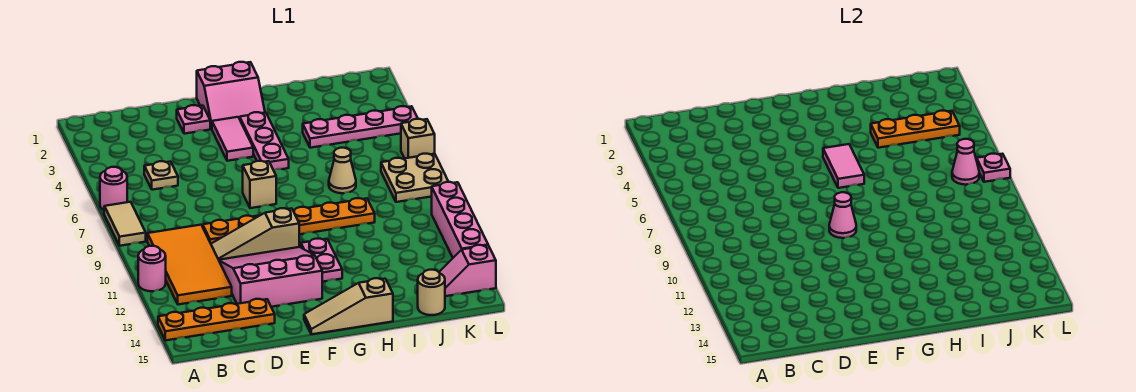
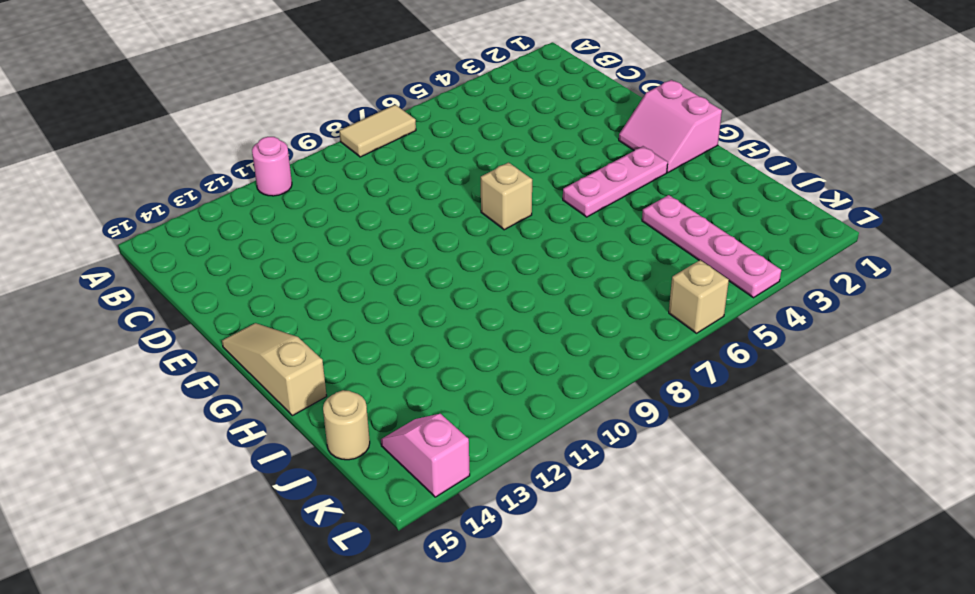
none -> pink round brick A6 level 1
none -> orange plate A14:D14 level 1
none -> orange tile B9:C12 level 1

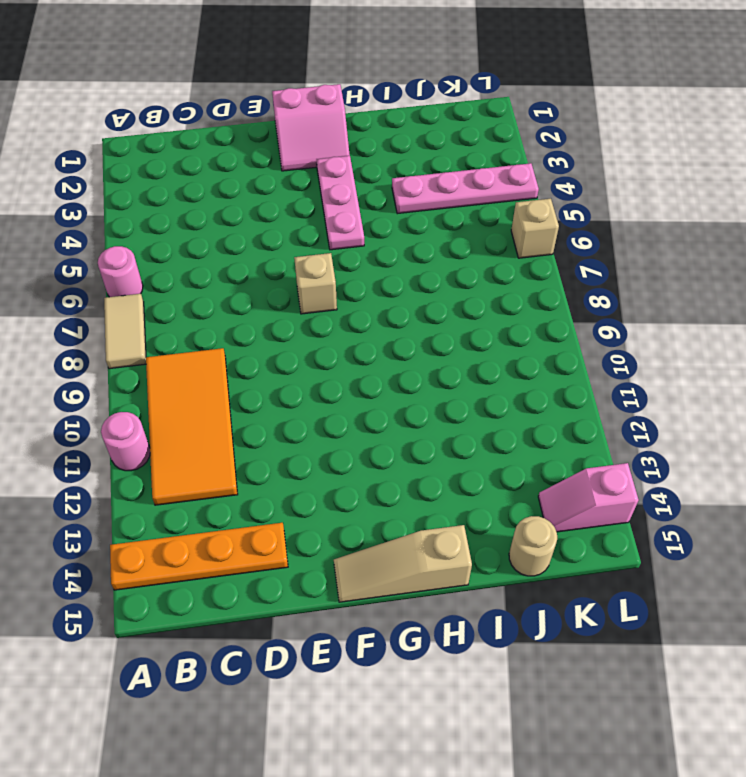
none -> tan plate C5 level 1
none -> orange plate D9:I9 level 1
none -> tan slope D10:F10 level 1 top F

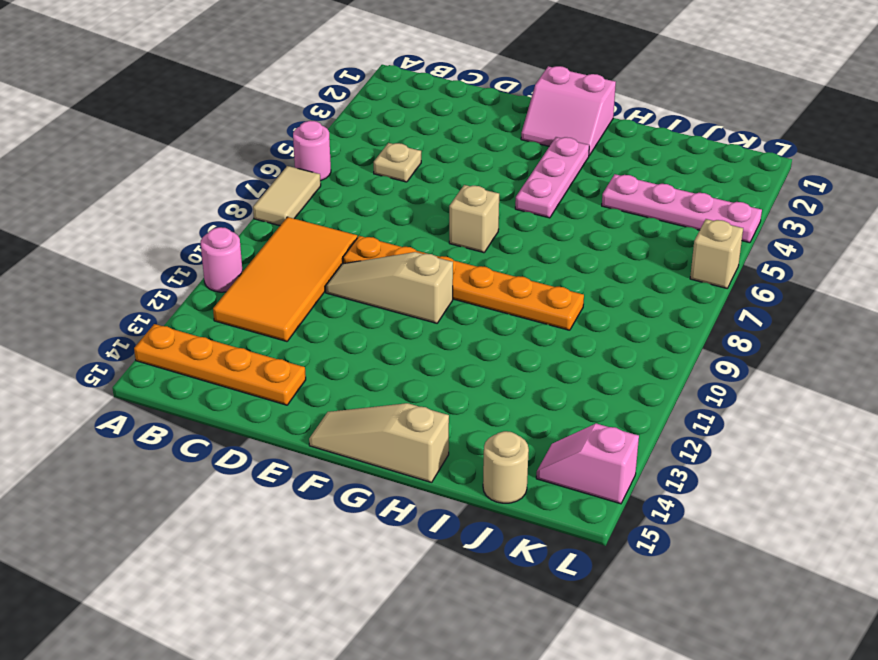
none -> pink slope D11:F13 level 1 top 13
none -> pink plate E2 level 1
none -> pink tile F3:F4 level 1

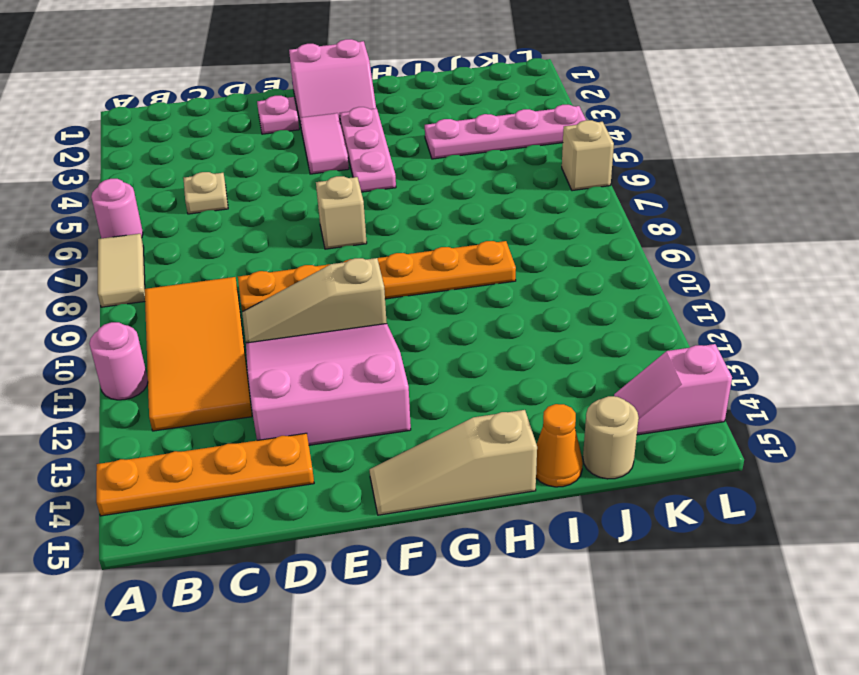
orange cone I15 level 1 -> none
none -> pink plate G11:G12 level 1
none -> tan cone I7 level 1
none -> tan plate K7:L8 level 1

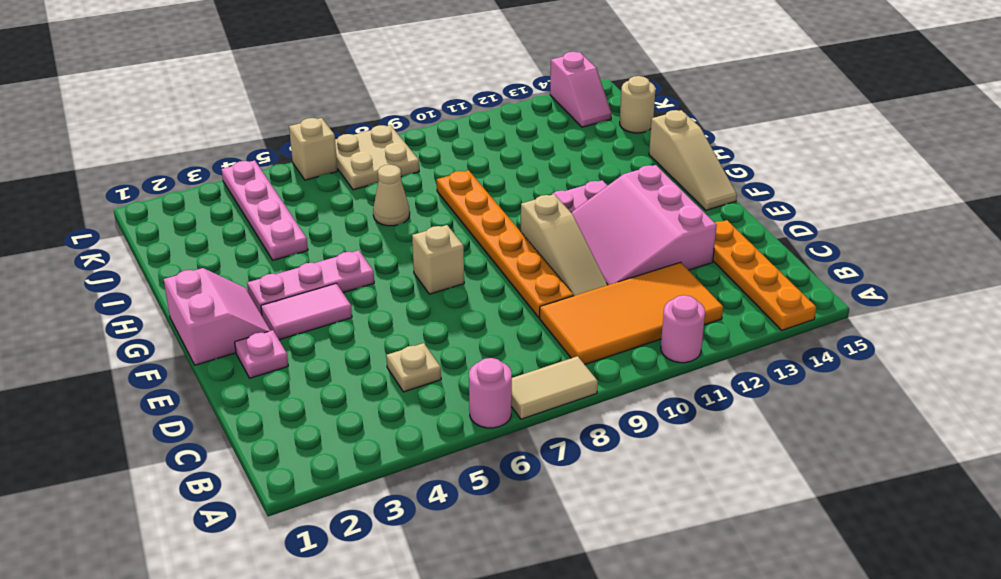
none -> pink brick L10:L13 level 1
none -> pink cone F9 level 2
none -> pink tile G5:G6 level 2

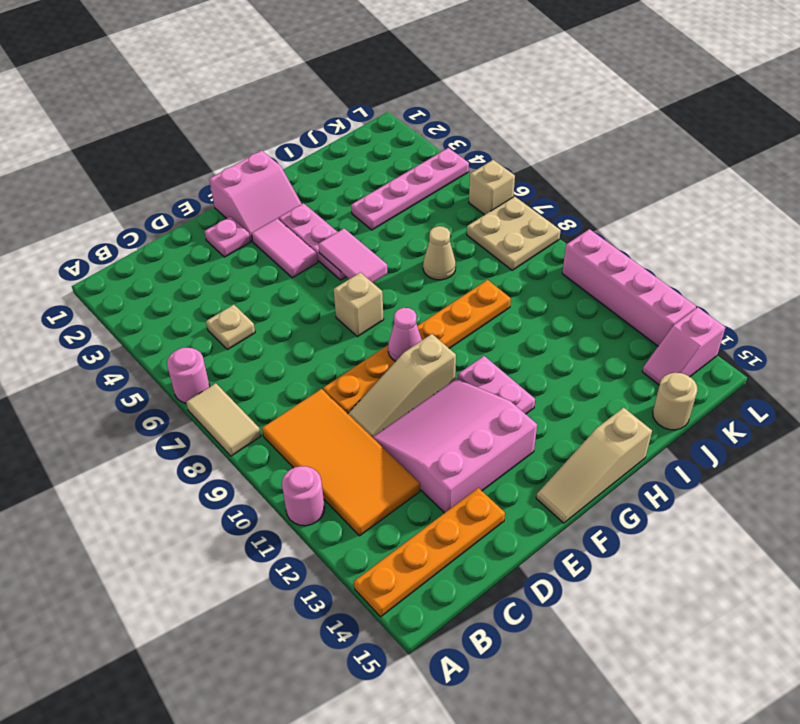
none -> orange plate I4:K4 level 2
none -> pink cone K7 level 2
none -> pink plate L7 level 2

